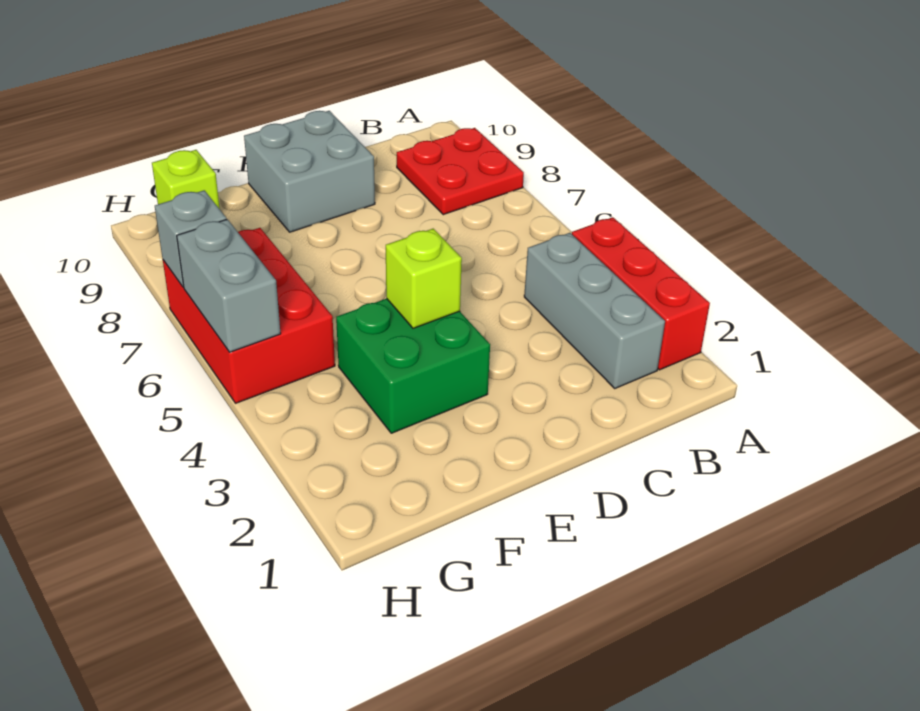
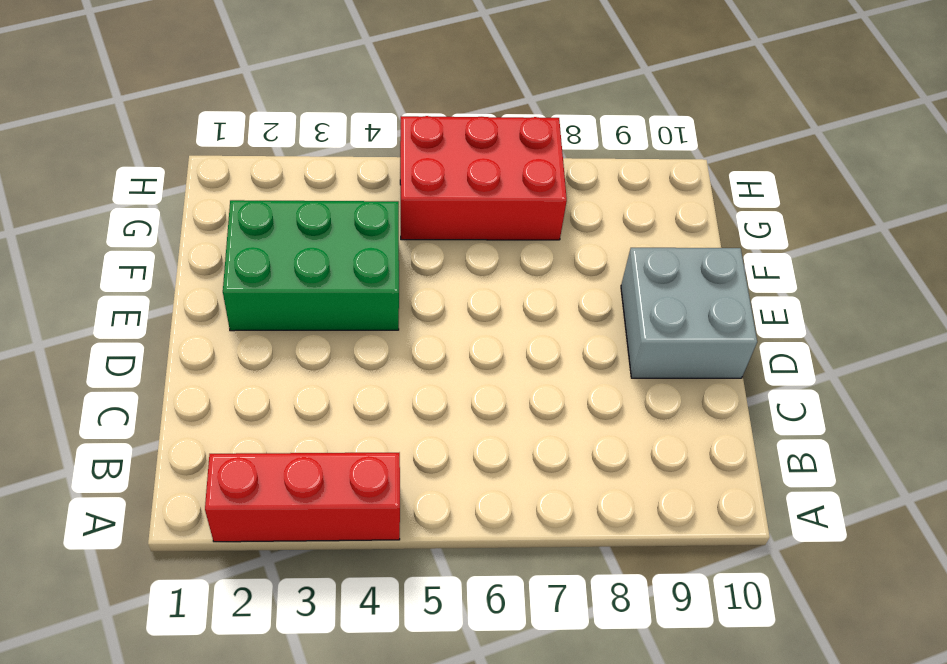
green brick E2:F4 level 1 -> green brick E3:F4 level 1
none -> red plate A8:B9 level 1
none -> grey brick B2:B4 level 1

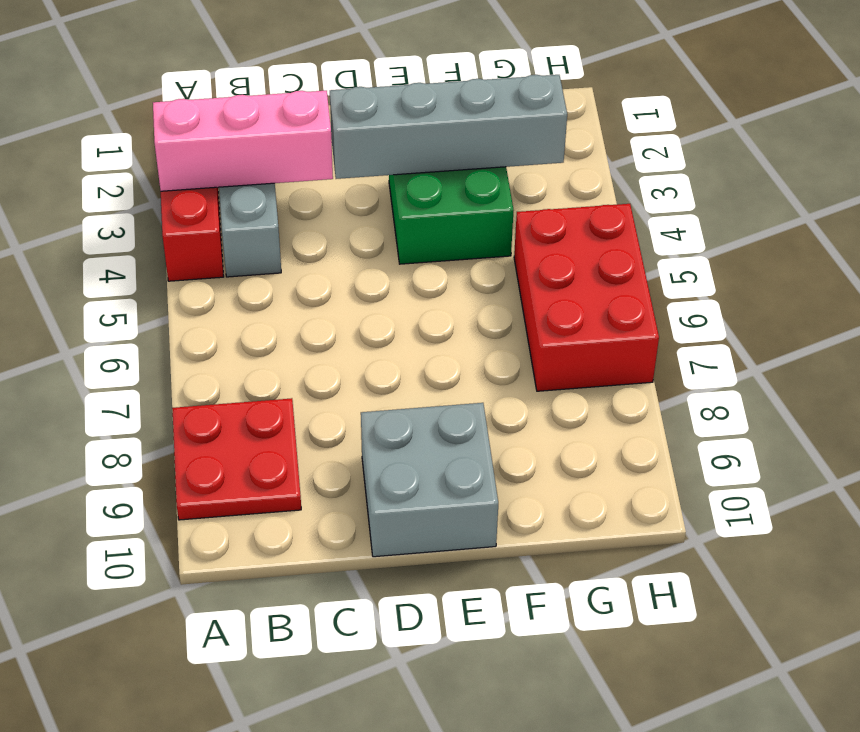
pink brick A3:C3 level 2 -> none
grey brick D3:G3 level 2 -> none
none -> lime brick G10 level 1
none -> lime brick E4 level 2

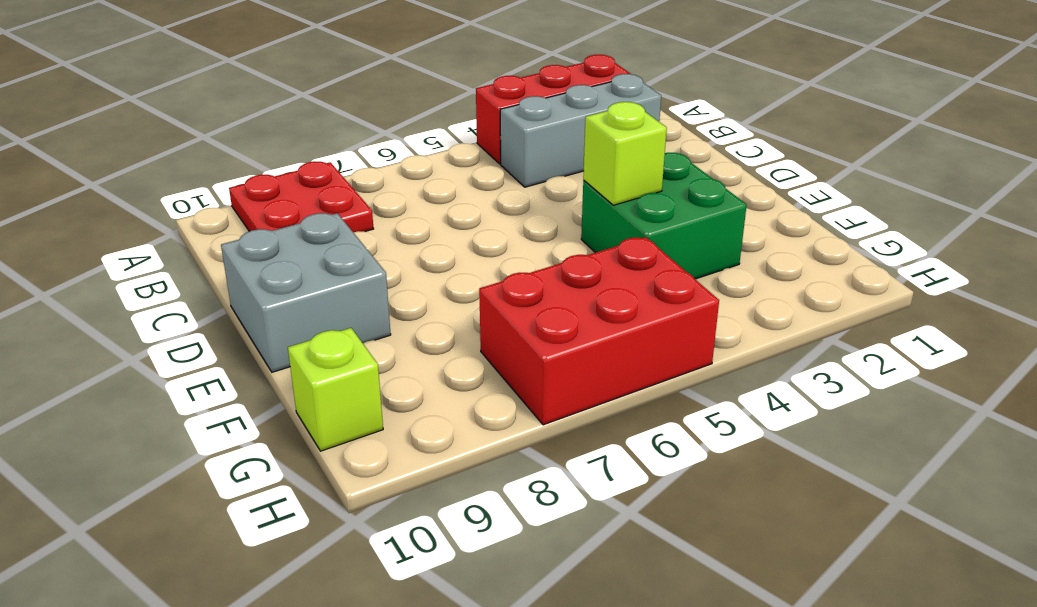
none -> grey brick H5:H6 level 2
none -> grey brick H7 level 2

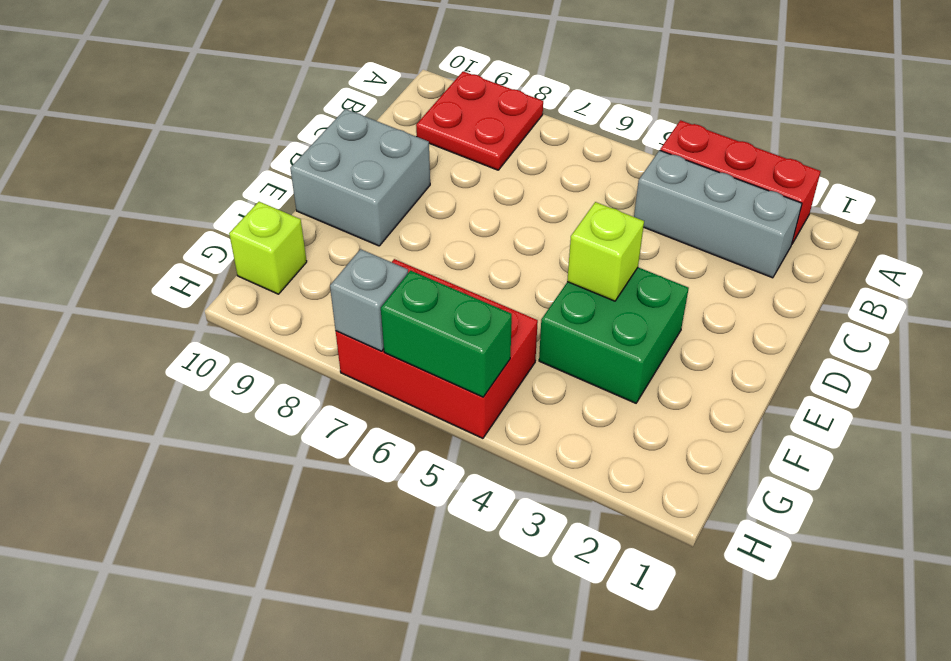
green brick H5:H6 level 2 -> grey brick H5:H6 level 2

